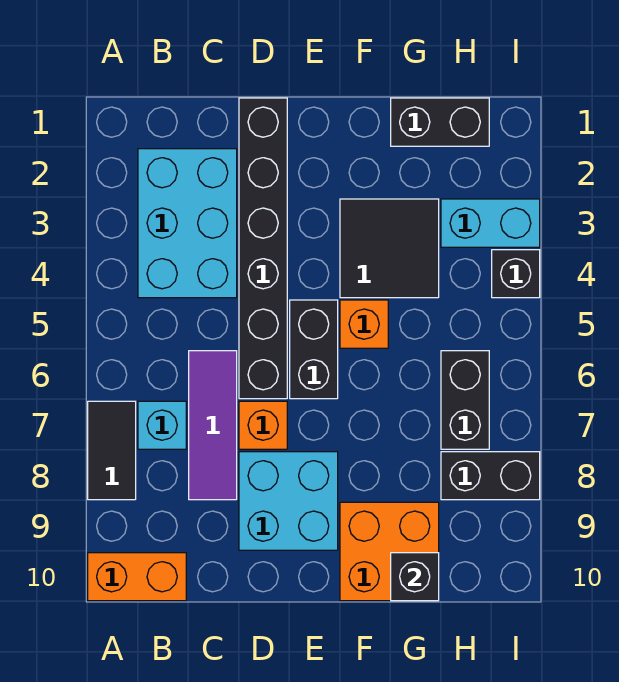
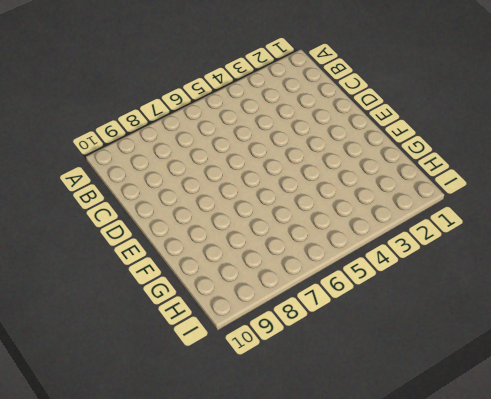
none -> black tile A7:A8 level 1
none -> orange brick A10:B10 level 1
none -> cyan brick B2:C4 level 1

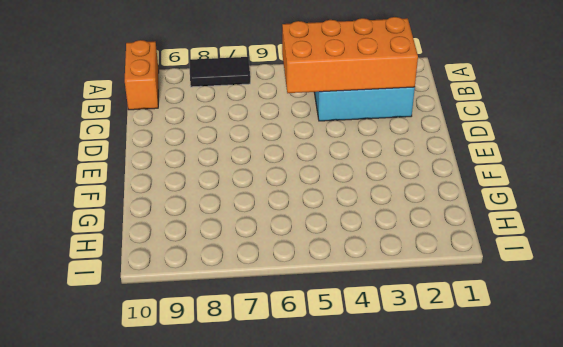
orange brick B2:C5 level 2 -> none
none -> cyan brick B7 level 1
none -> purple tile C6:C8 level 1
none -> black brick D1:D6 level 1

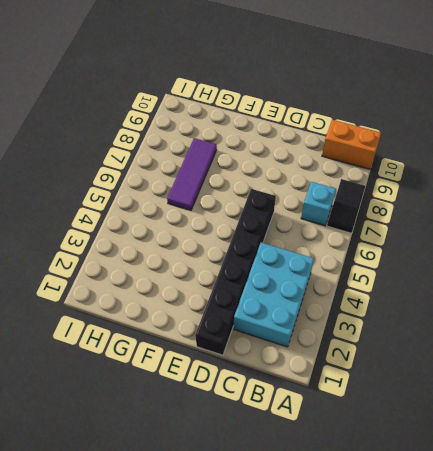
purple tile G6:G8 level 1 -> purple tile C6:C8 level 1
none -> orange brick D7 level 1
none -> cyan brick D8:E9 level 1
none -> black brick E5:E6 level 1

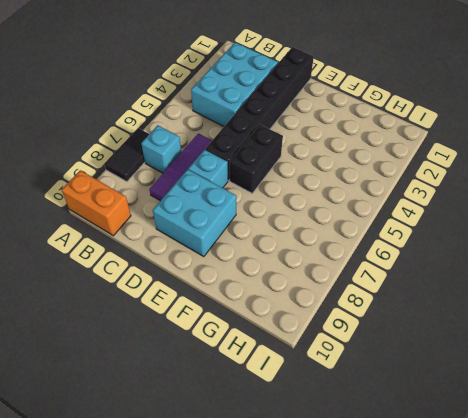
cyan brick D7 level 1 -> orange brick D7 level 1
none -> black tile F3:G4 level 1
none -> orange brick F5 level 1
none -> orange brick F9:G10 level 1

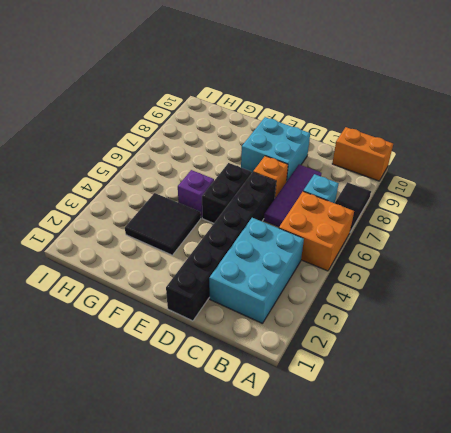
orange brick A5:B6 level 1 -> orange brick F9:G10 level 1
purple brick F5 level 1 -> orange brick F5 level 1
none -> black brick G1:H1 level 1
none -> cyan brick H3:I3 level 1
none -> black brick H6:H7 level 1

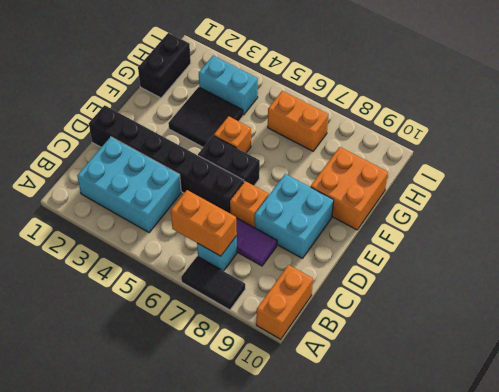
orange brick B6:B7 level 2 -> none
cyan brick H3:H4 level 1 -> cyan brick H3:I3 level 1
orange brick H6:H7 level 1 -> black brick H6:H7 level 1
none -> black brick H8:I8 level 1
none -> black brick I4 level 1
none -> black brick G10 level 2

